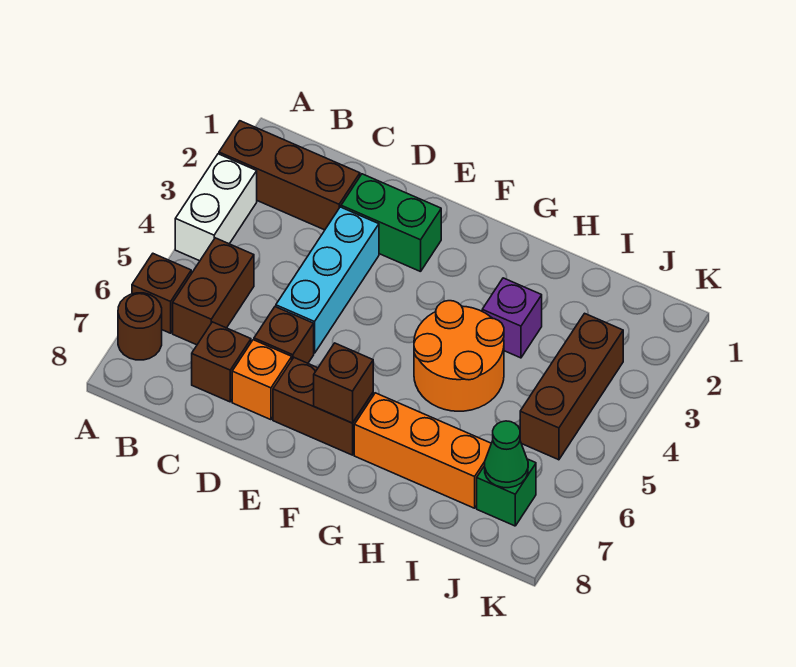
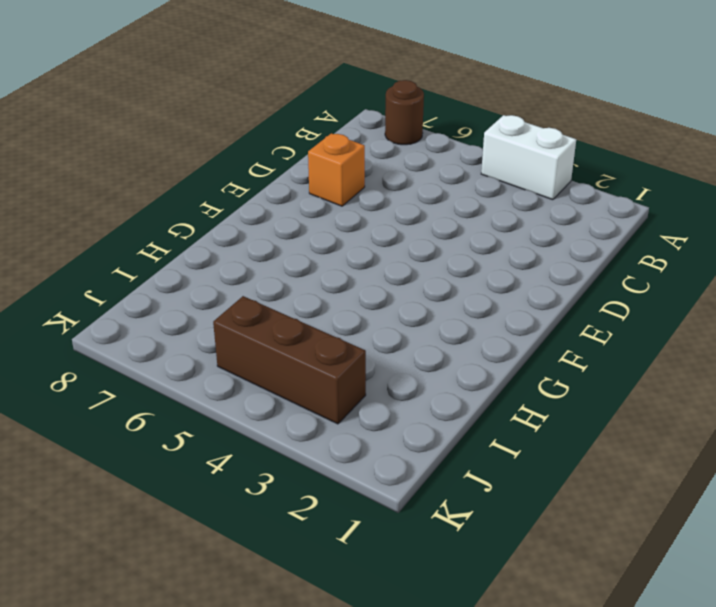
none -> brown brick A2:C2 level 1
none -> brown brick A6 level 1
none -> brown brick B5:B6 level 1

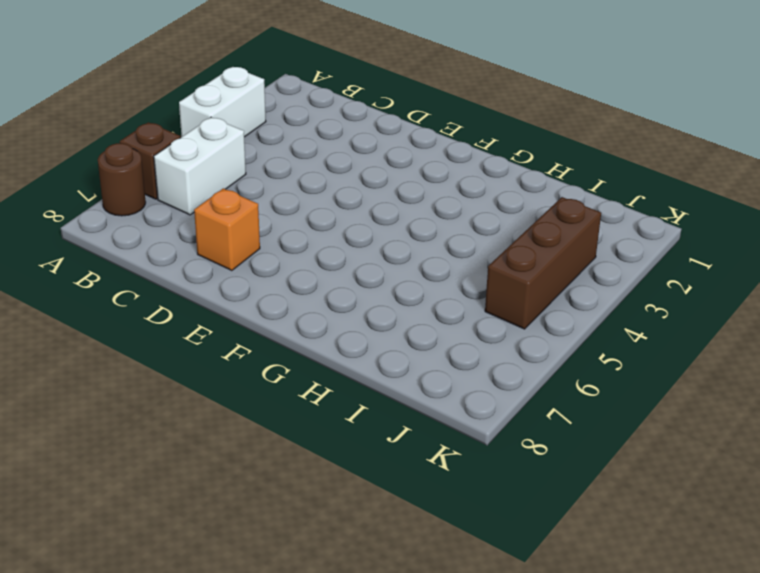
white brick B5:B6 level 1 -> brown brick B5:B6 level 1
none -> brown brick A2:C2 level 1
none -> brown brick C7 level 1
none -> green brick D2:E2 level 1

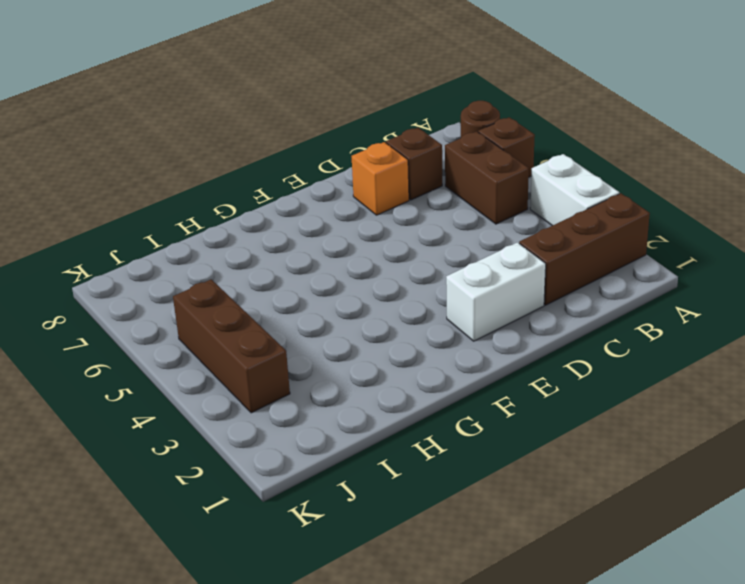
white brick D2:E2 level 1 -> green brick D2:E2 level 1
none -> cyan brick D3:D5 level 1
none -> brown brick D6 level 1
none -> brown brick E7:F7 level 1

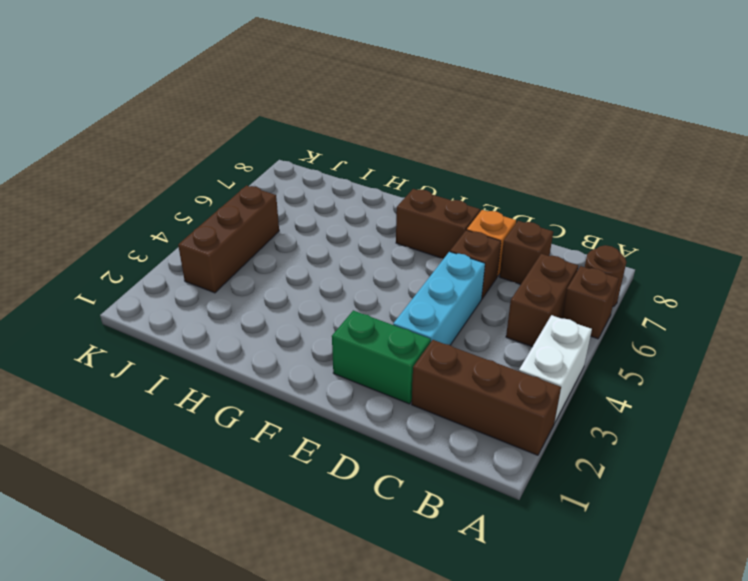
none -> orange round brick G4:H5 level 1
none -> orange brick G7:I7 level 1
none -> purple brick H3 level 1

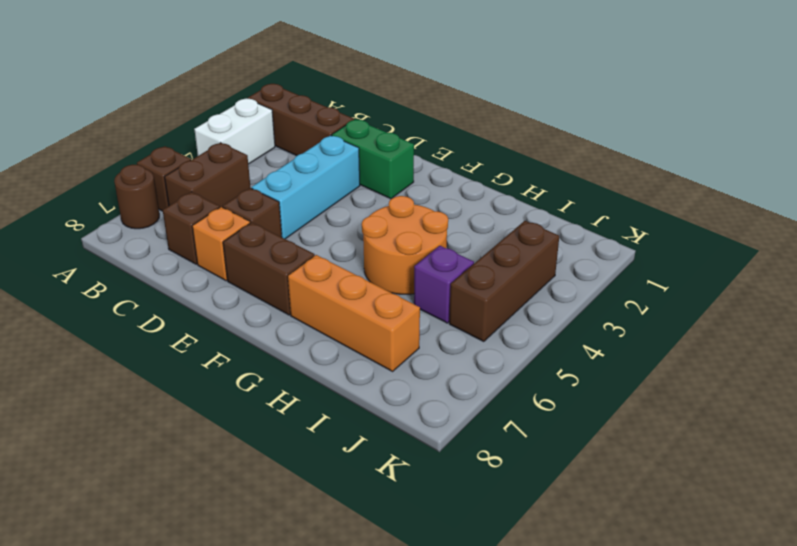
purple brick I5 level 1 -> purple brick H3 level 1
none -> green brick J7 level 1
none -> brown brick F7 level 2
none -> green cone J7 level 2

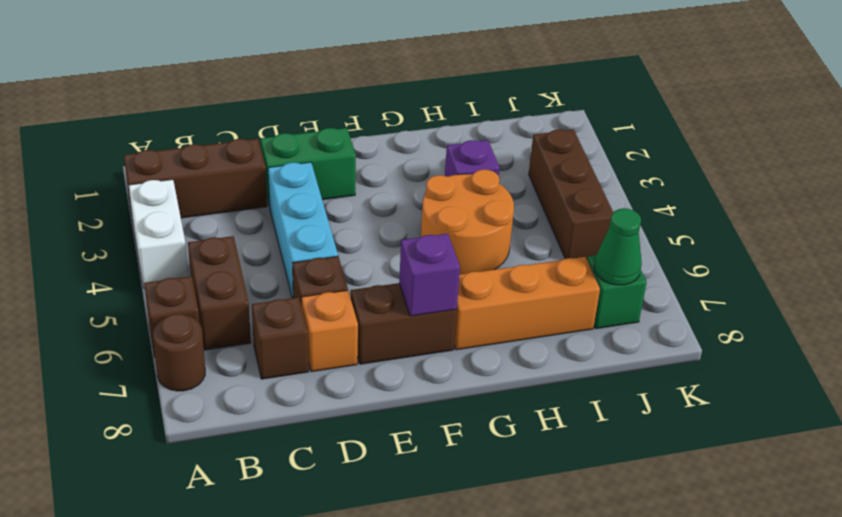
purple brick F7 level 2 -> brown brick F7 level 2

